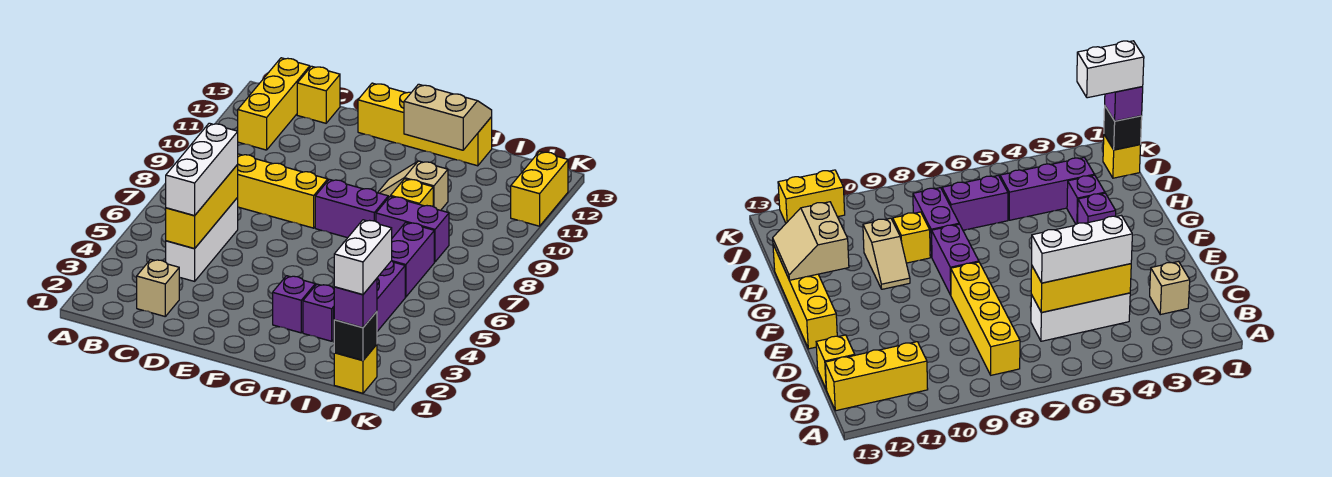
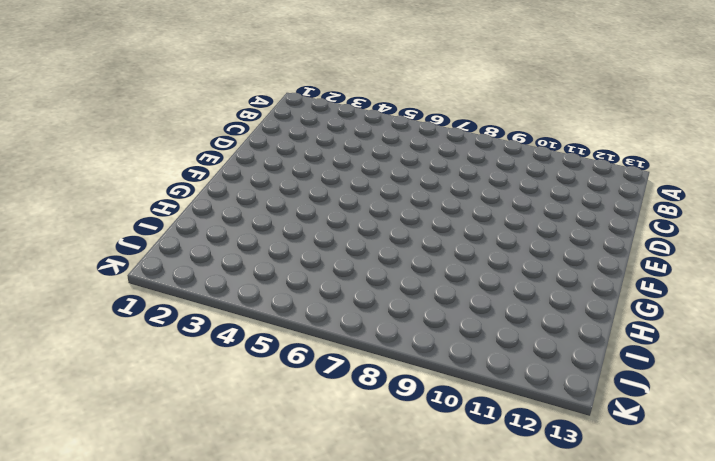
none -> yellow brick B8:E8 level 1
none -> yellow brick B11:B13 level 1
none -> tan brick C2 level 1

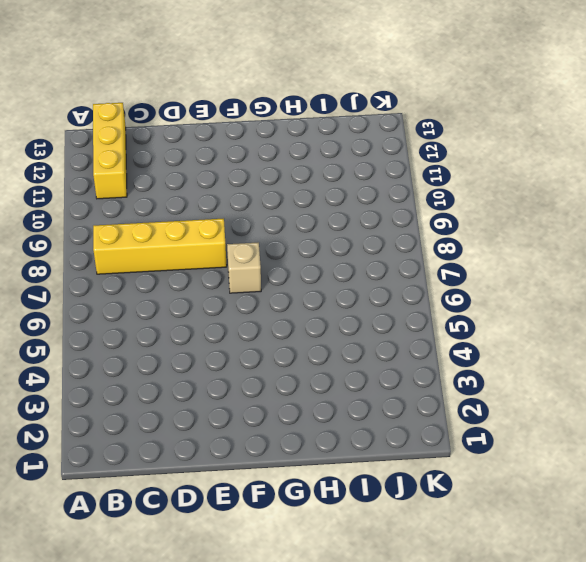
tan brick F7 level 1 -> tan brick C2 level 1
none -> white brick C4:C6 level 1
none -> yellow brick C13 level 1
none -> yellow brick E13:H13 level 1

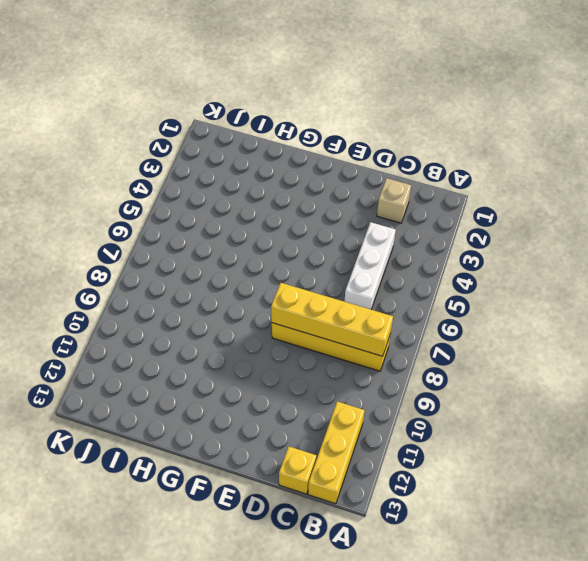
yellow brick B8:E8 level 2 -> yellow brick E13:H13 level 1
none -> purple brick F8:G8 level 1
none -> purple brick G3 level 1
none -> tan slope G10:H10 level 1 top H

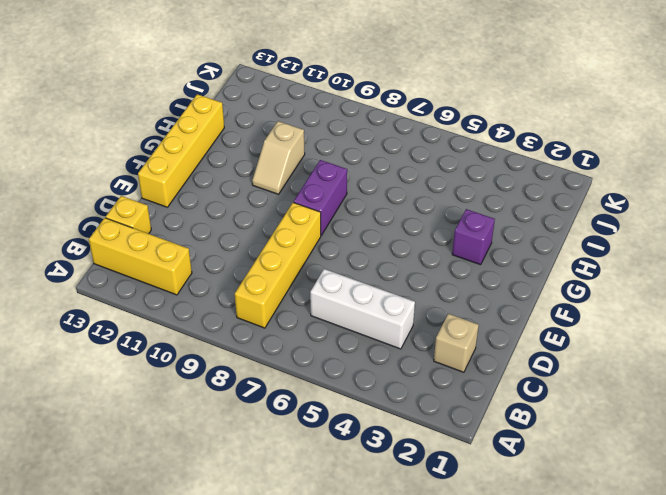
none -> purple brick H3 level 1
none -> purple brick H8:I8 level 1
none -> yellow brick H9 level 1

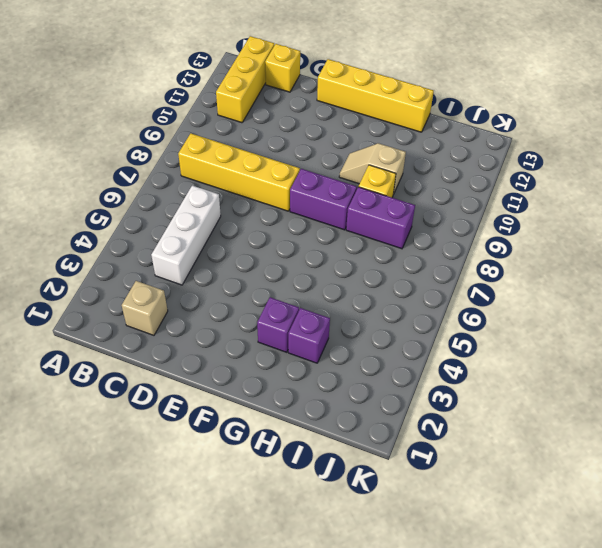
none -> purple brick I3:I5 level 1
none -> purple brick I6:I7 level 1
none -> yellow brick J1 level 1

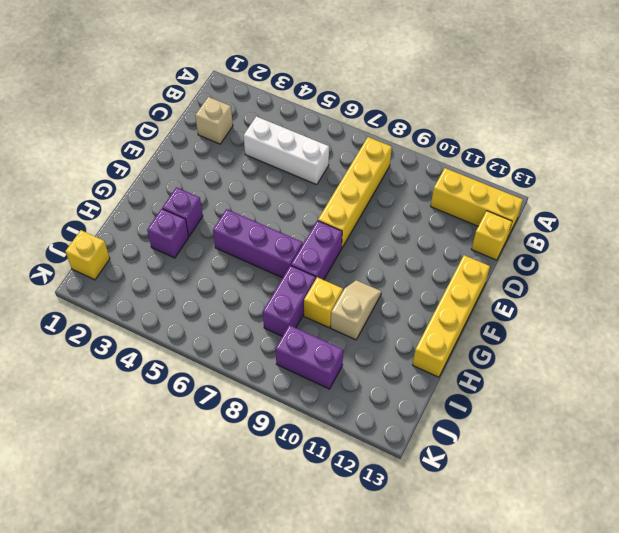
purple brick G5:G7 level 1 -> purple brick I3:I5 level 1
purple brick J9:J10 level 1 -> purple brick I6:I7 level 1
none -> yellow brick K11:K12 level 1
none -> yellow brick C4:C6 level 2
none -> tan slope G12:H13 level 2 top 12

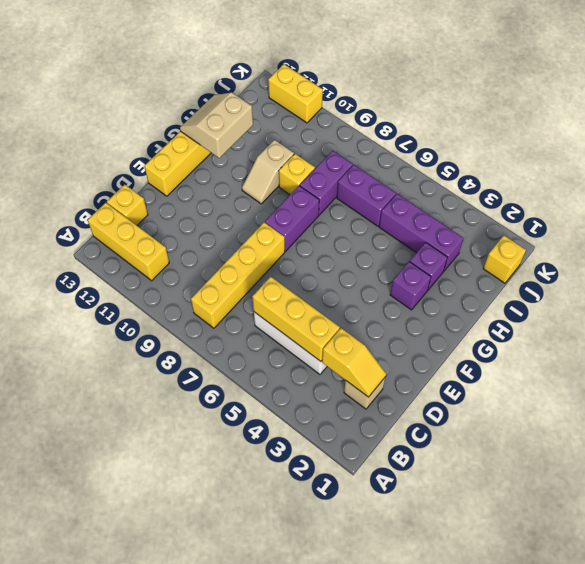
yellow slope C2:C3 level 2 top 3 -> none
none -> black brick J1 level 2
none -> white brick C4:C6 level 3
none -> purple brick J1 level 3

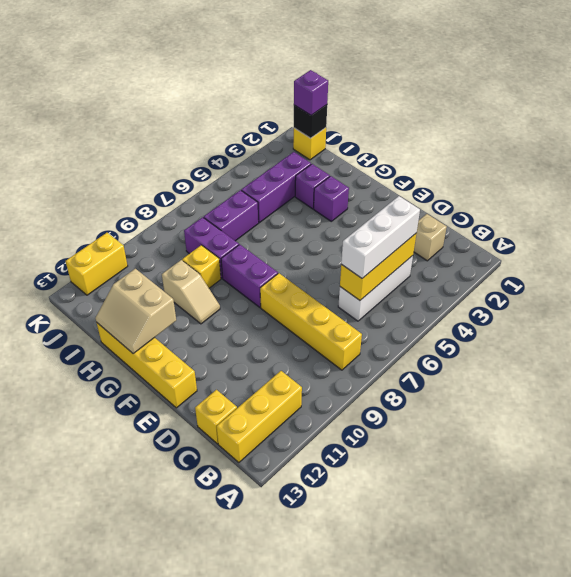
none -> white brick J1:J2 level 4

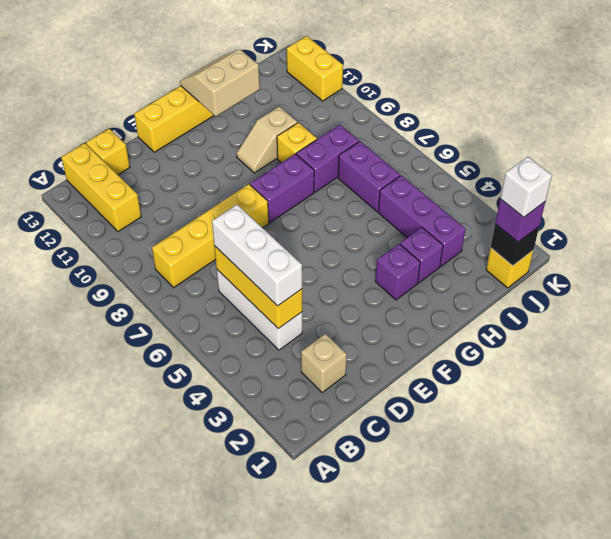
white brick J1 level 4 -> white brick J1:J2 level 4

